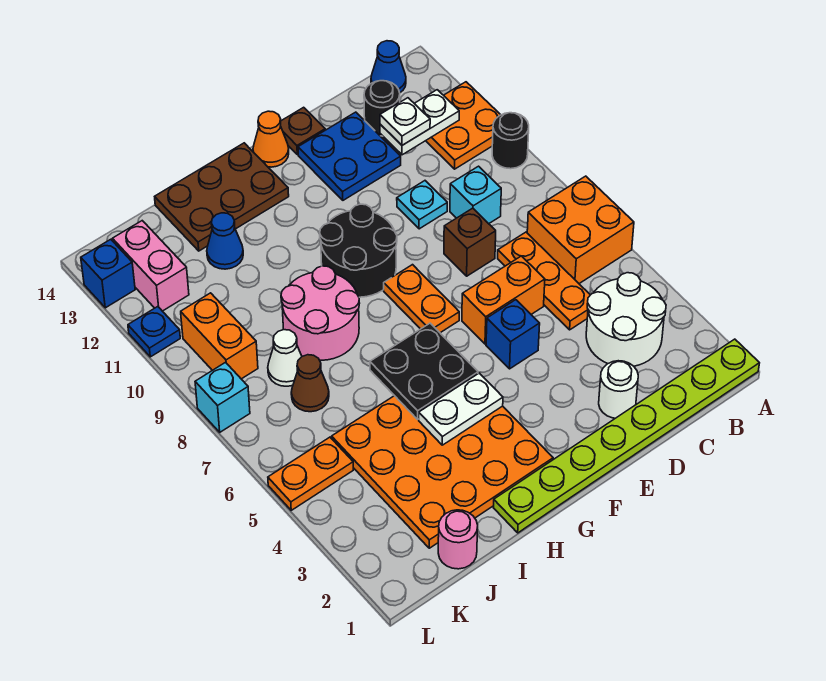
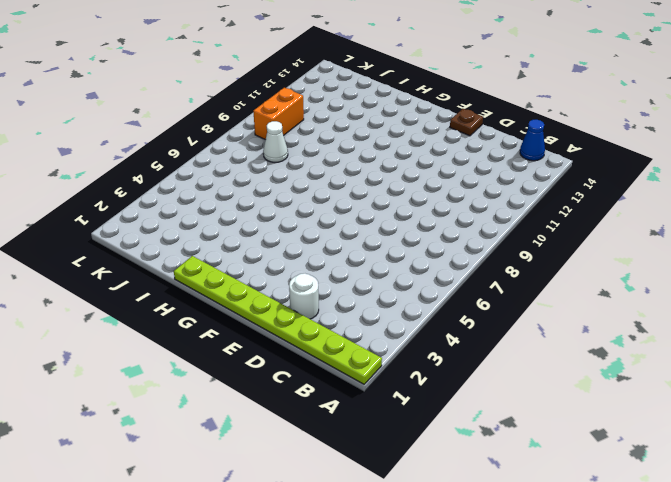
none -> orange brick A6:B7 level 1
none -> black round brick A10 level 1
none -> orange plate A11:B12 level 1
none -> white round brick B3:C4 level 1

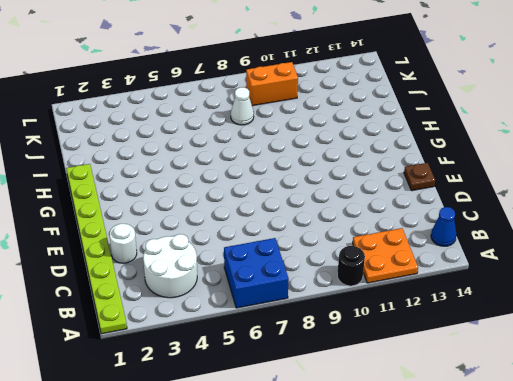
blue brick A6:B7 level 1 -> orange brick A6:B7 level 1
none -> orange plate C5:C7 level 1
none -> cyan brick C9 level 1
none -> black round brick C13 level 1
none -> orange brick D6:E6 level 1

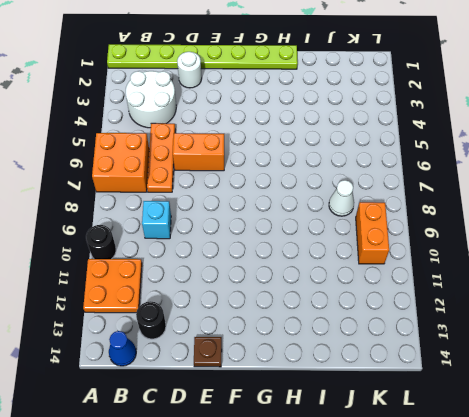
none -> brown brick D8 level 1
none -> cyan plate D10 level 1
none -> blue plate D12:E13 level 1
none -> blue brick E5 level 1

